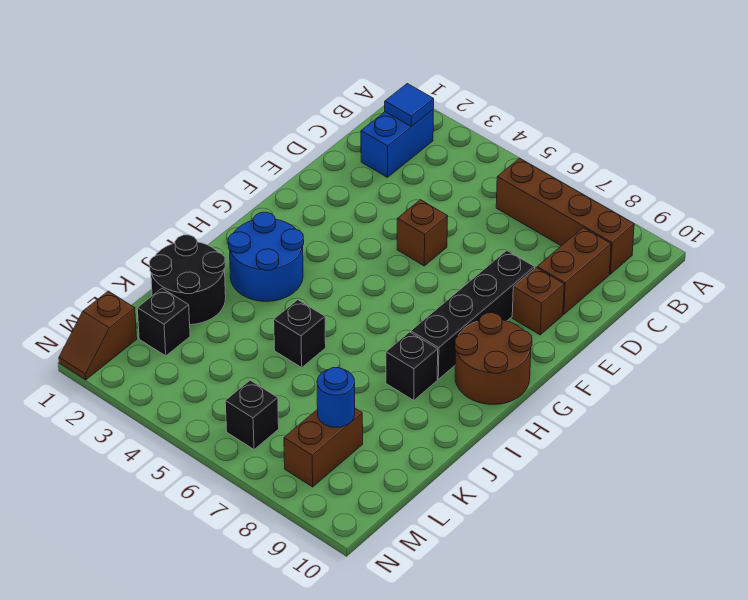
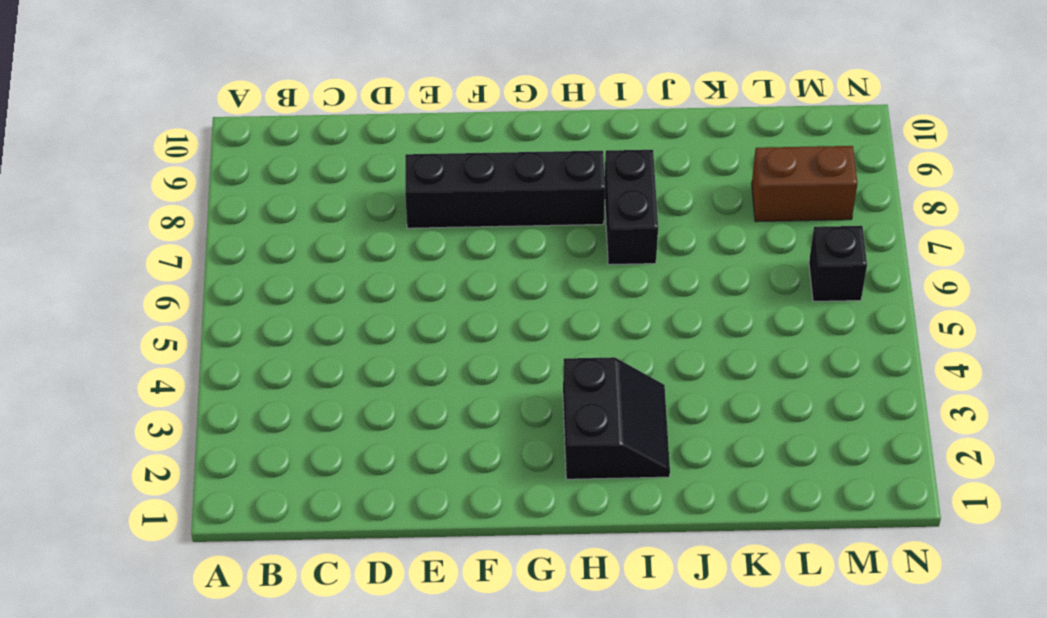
black slope H2:I3 level 1 top H -> blue round brick H2:I3 level 1
black brick I7:I8 level 1 -> black brick I8 level 1
none -> blue brick B2:C2 level 1
none -> brown brick B6:B9 level 1
none -> brown brick C9:D9 level 1

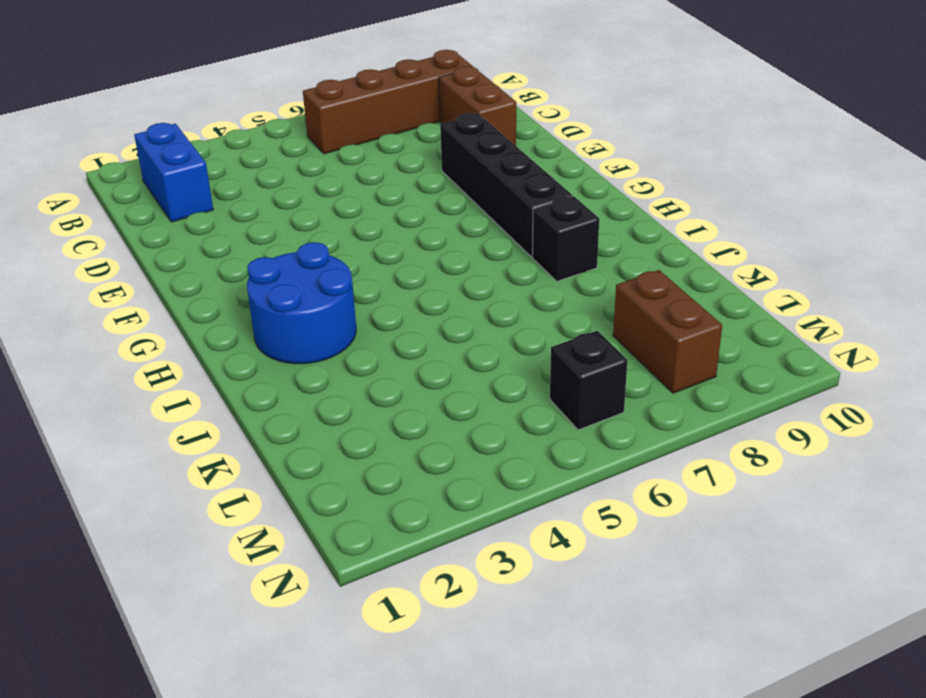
none -> brown brick E5 level 1
none -> brown brick E9 level 1
none -> brown round brick G9:H10 level 1

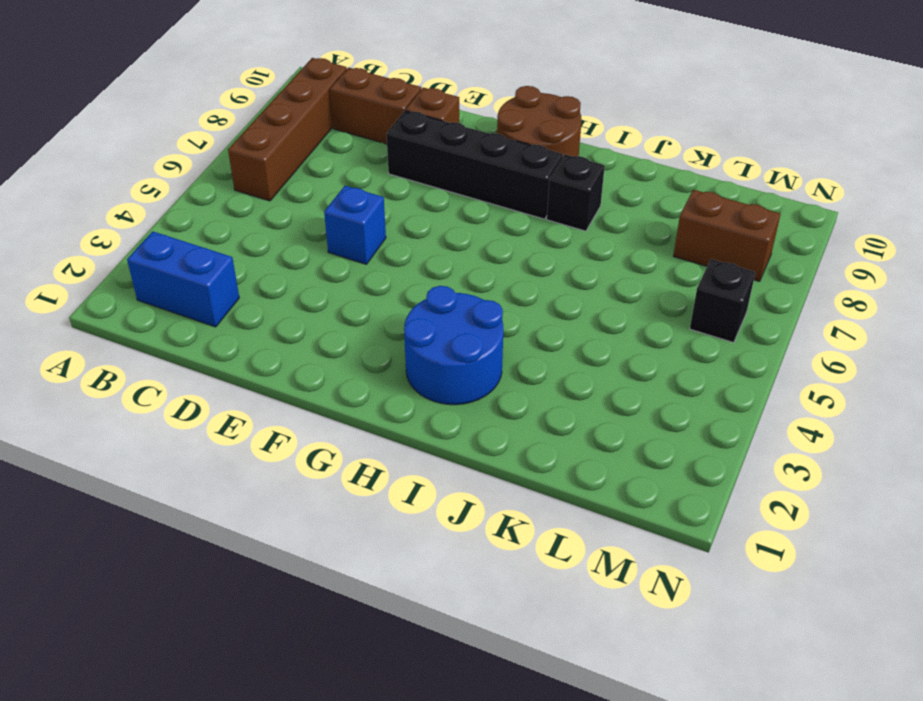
blue brick E5 level 1 -> brown brick E5 level 1
none -> black round brick J1:K2 level 1
none -> black brick J5 level 1
none -> black brick L2 level 1

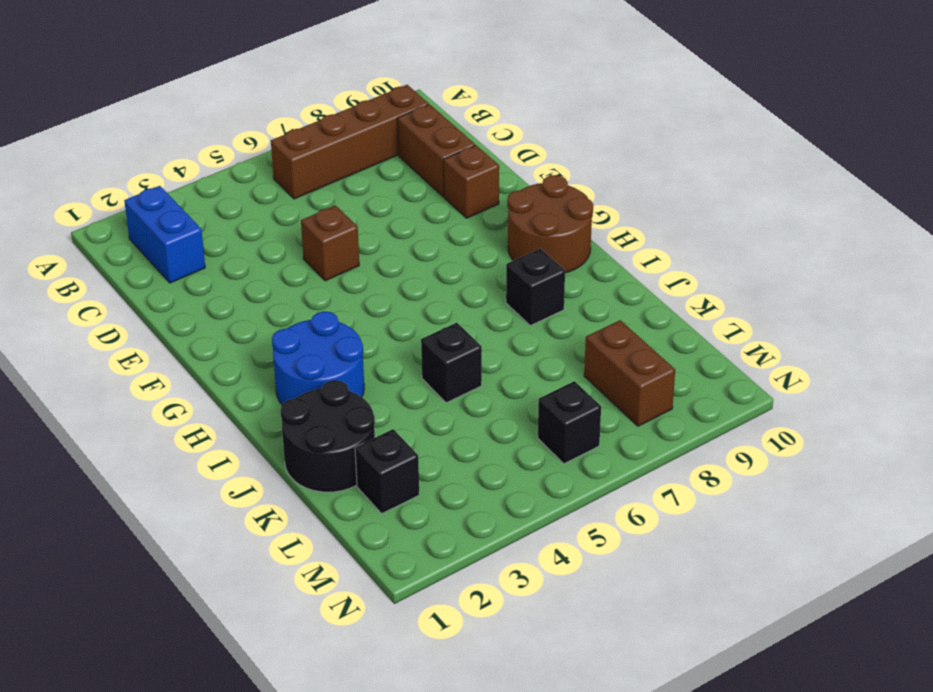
none -> black brick E8:H8 level 1
none -> brown slope M1:N1 level 1 top M
none -> blue tile B2 level 2

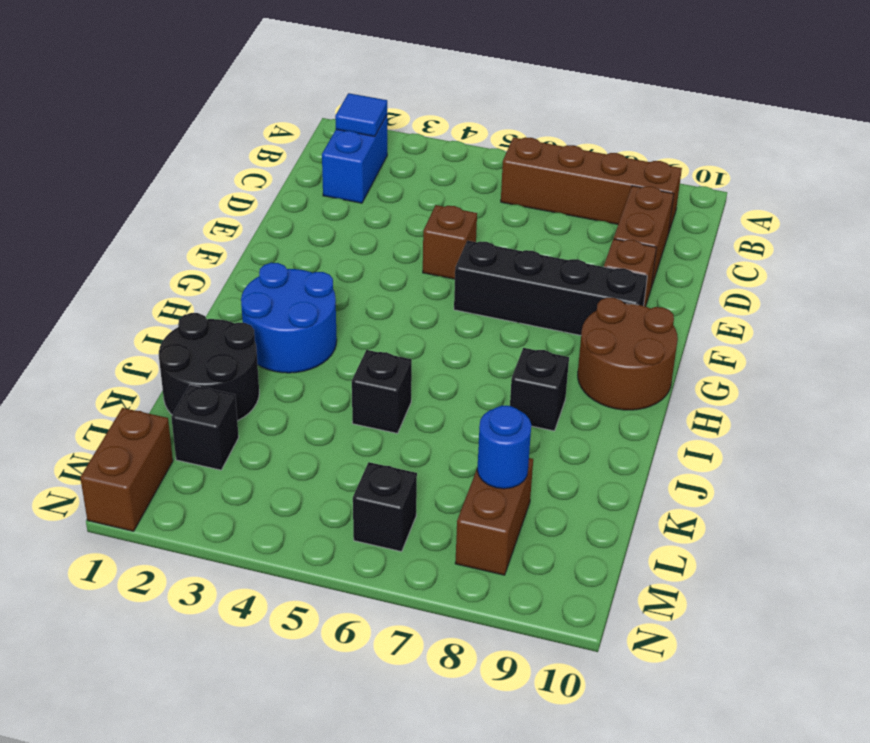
black brick F6:F9 level 1 -> black brick E8:H8 level 1
brown brick M1:N1 level 1 -> brown slope M1:N1 level 1 top M

